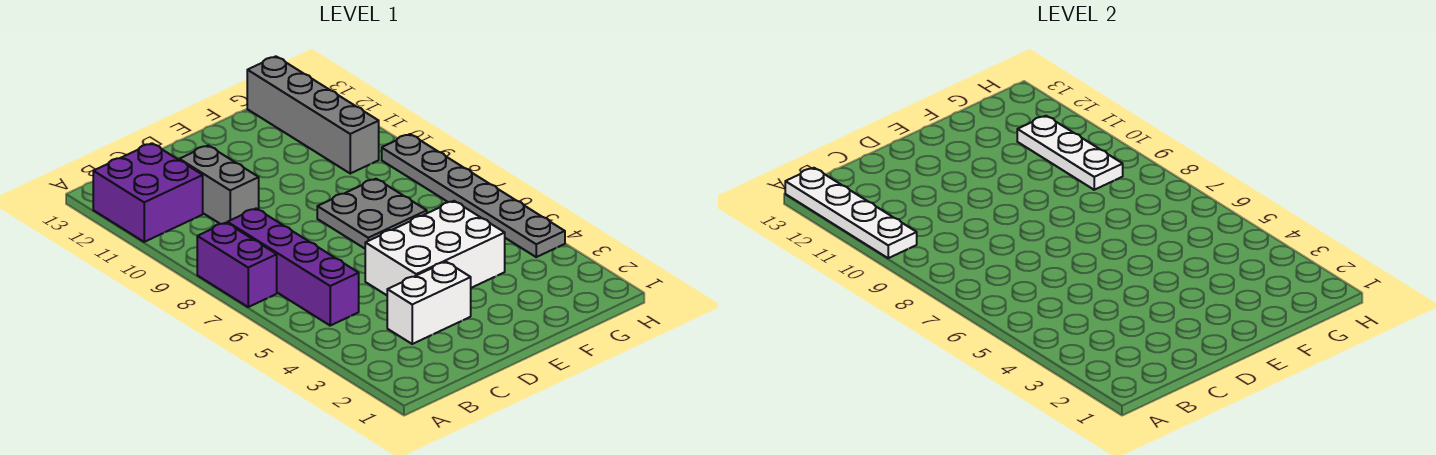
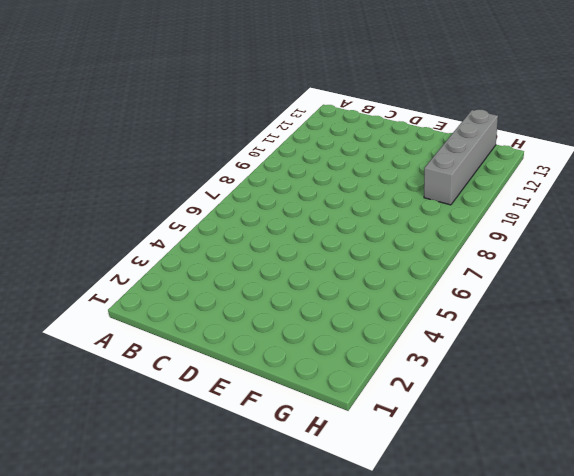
none -> purple brick A7:A8 level 1
none -> purple brick A11:B12 level 1

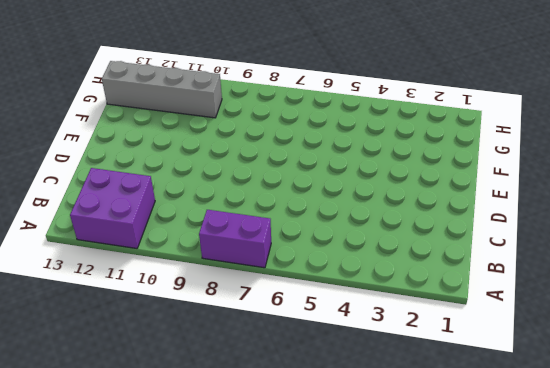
none -> purple brick B5:B8 level 1
none -> white brick C3:D3 level 1

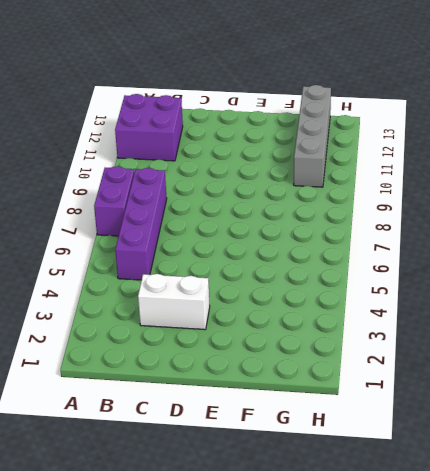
none -> grey brick C10:C11 level 1
none -> white brick D4:F5 level 1

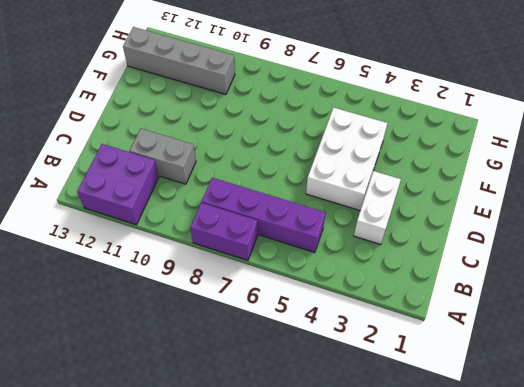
none -> grey plate E7:F8 level 1
none -> grey plate H4:H9 level 1

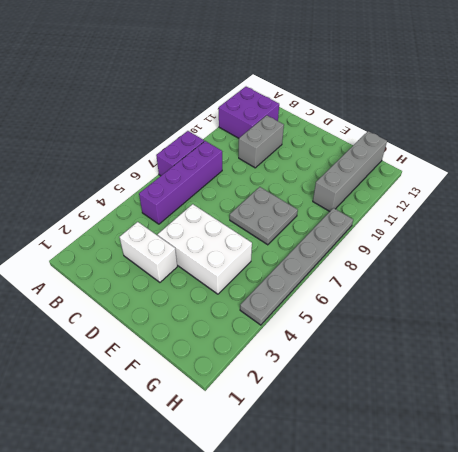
none -> white plate A10:A13 level 2
none -> white plate G9:G11 level 2

